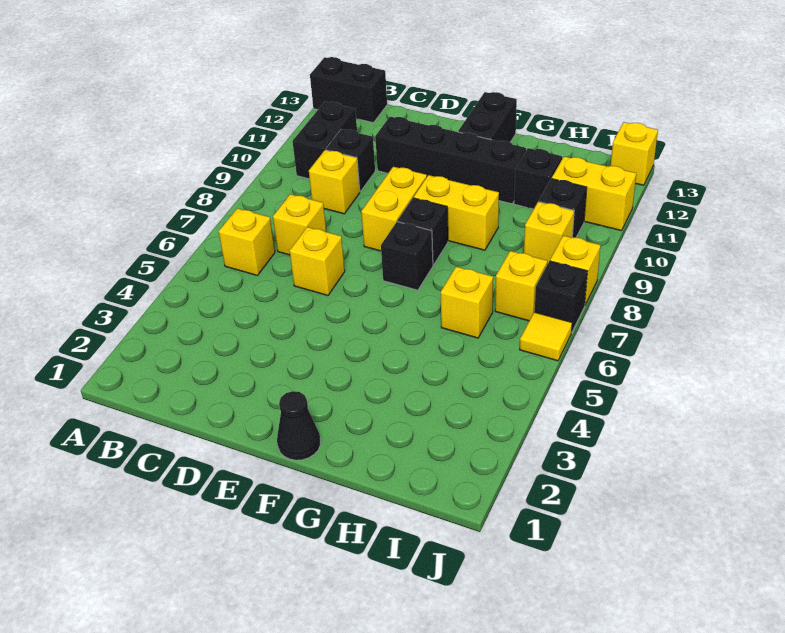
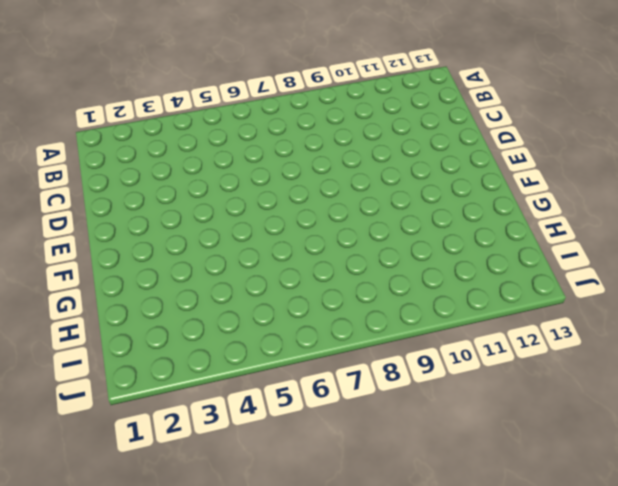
none -> black brick A13:B13 level 1
none -> yellow brick B6 level 1
none -> black brick B10:B11 level 1

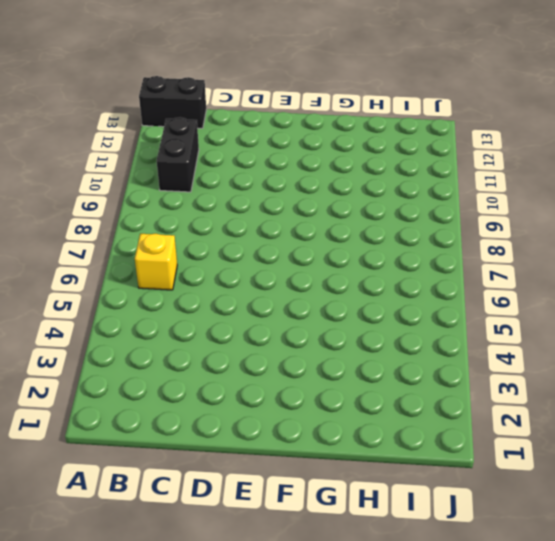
none -> yellow brick C7 level 1
none -> yellow brick C9 level 1
none -> black brick C10 level 1

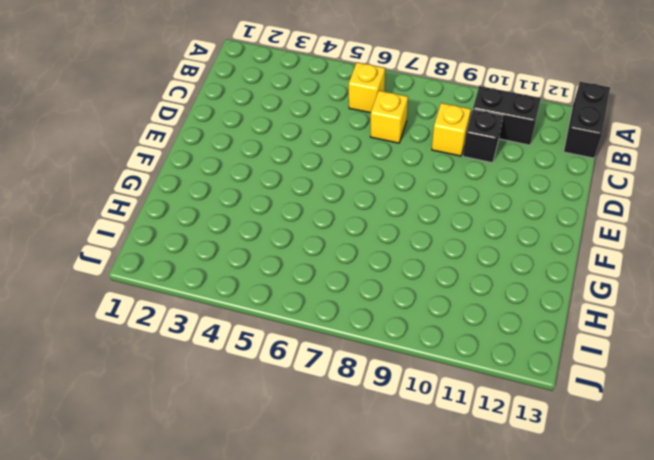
none -> yellow brick D6 level 1
none -> black brick D11:G11 level 1
none -> yellow brick E8:E9 level 1

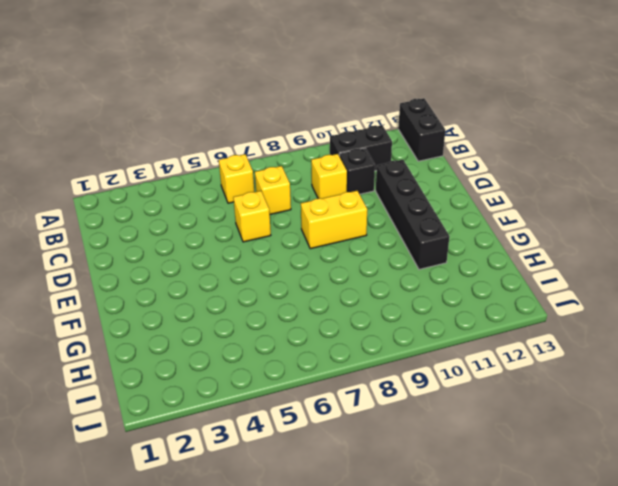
none -> black cone F1 level 1
none -> black brick F7 level 1
none -> black brick F8 level 1

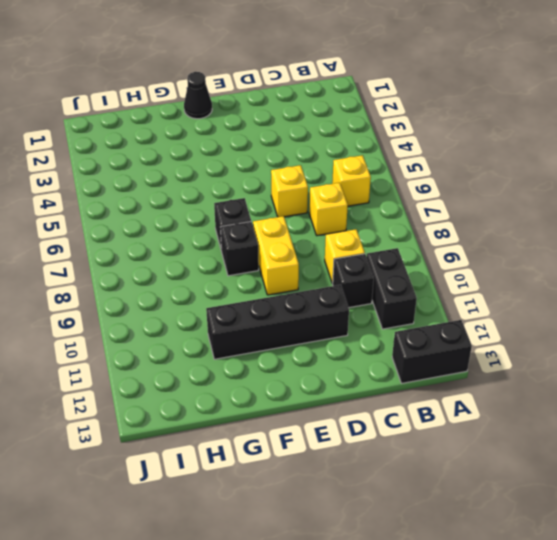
none -> yellow brick F9:G9 level 1
none -> black brick F12:F13 level 1
none -> yellow brick H6 level 1

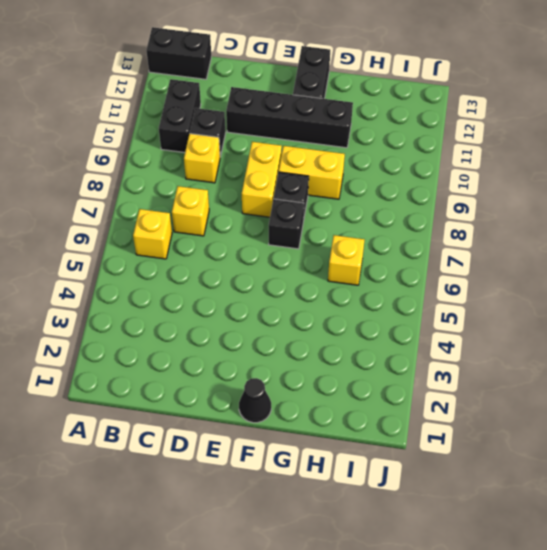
none -> yellow brick D6 level 1
none -> black brick H11 level 1
none -> yellow brick I7 level 1

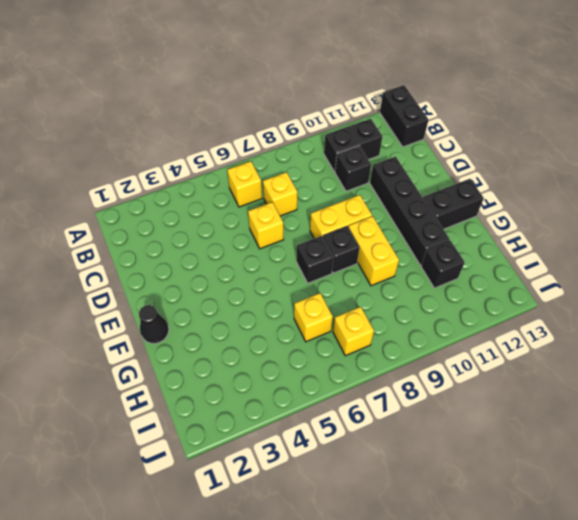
none -> yellow brick C9 level 1
none -> yellow brick I9 level 1
none -> black brick I10 level 1

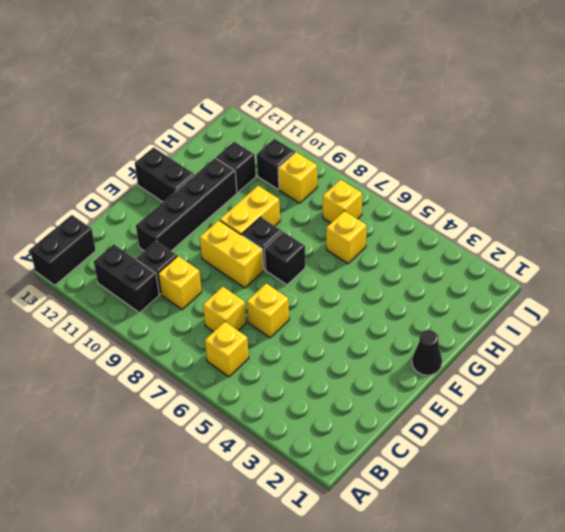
none -> yellow brick I11:J11 level 1
none -> yellow tile J6 level 1
none -> black brick J7 level 1

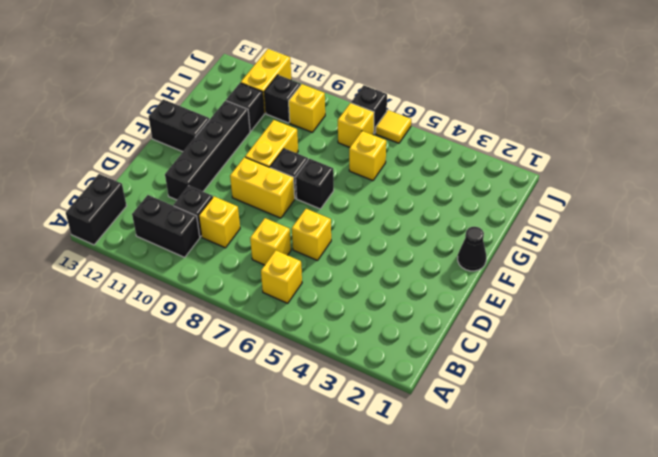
none -> yellow brick J8 level 1
none -> yellow brick J13 level 1

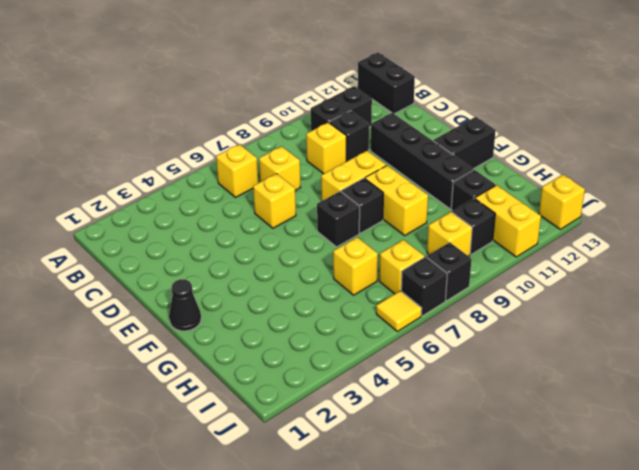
black brick J8 level 1 -> yellow brick J8 level 1

